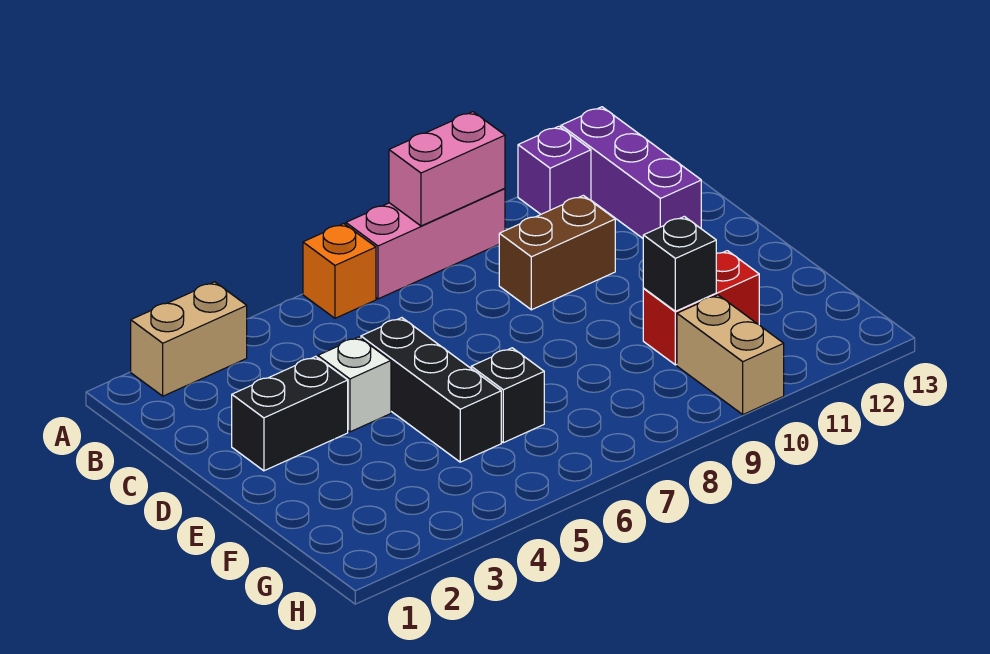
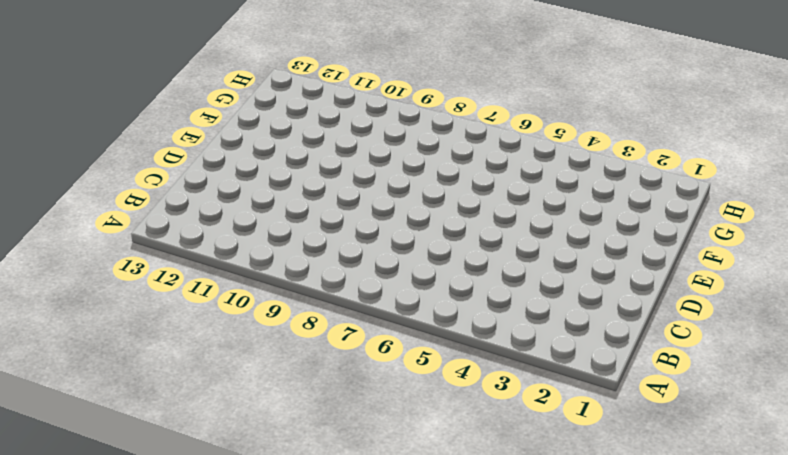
none -> tan brick A2:A3 level 1
none -> orange brick A6 level 1
none -> pink brick A7:A9 level 1

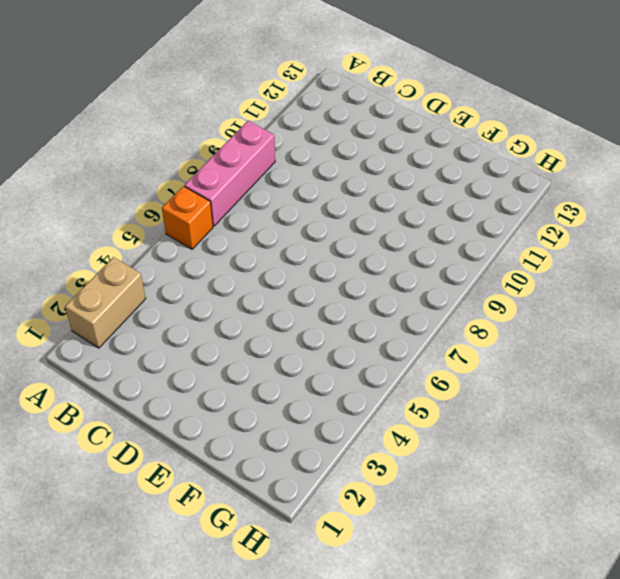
none -> purple brick A11 level 1
none -> purple brick A12:C12 level 1
none -> brown brick C9:C10 level 1

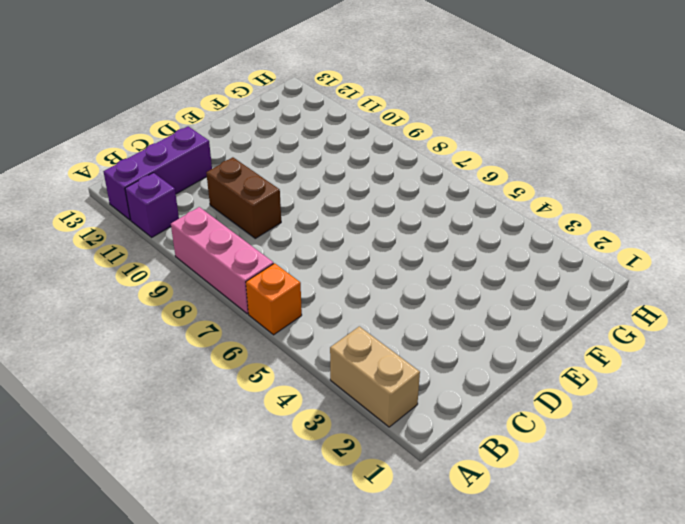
none -> black brick D2:D3 level 1
none -> white brick D4 level 1
none -> black brick D5:F5 level 1

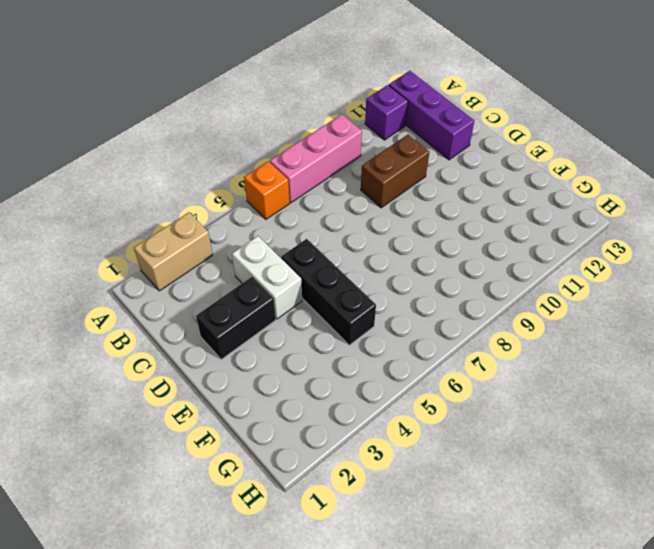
white brick C4:D4 level 1 -> white brick D4 level 1
none -> black brick F6 level 1
none -> red brick F10:F11 level 1
none -> tan brick G10:H10 level 1

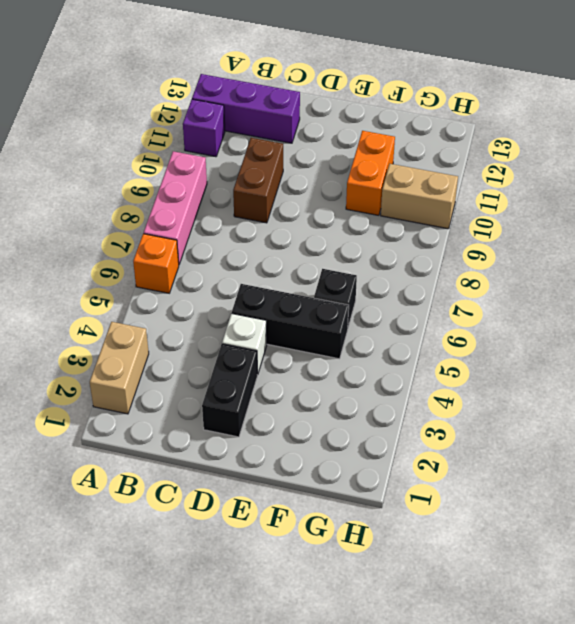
orange brick F10:F11 level 1 -> red brick F10:F11 level 1
none -> pink brick A8:A9 level 2
none -> black brick F10 level 2

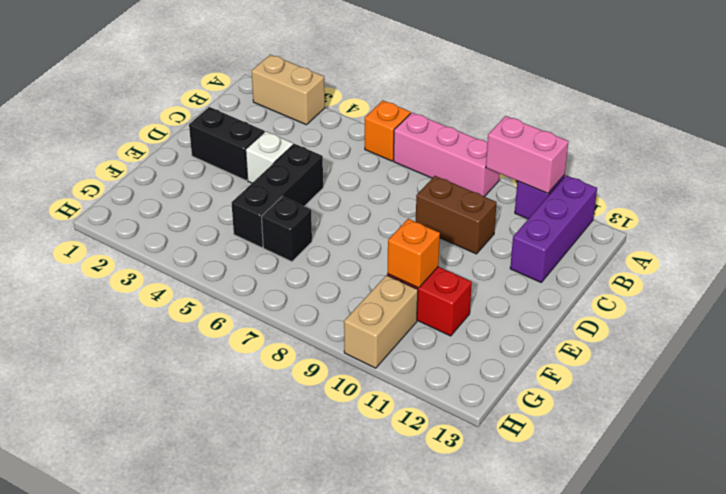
pink brick A10:A11 level 2 -> pink brick A8:A9 level 2
orange brick F10 level 2 -> black brick F10 level 2

